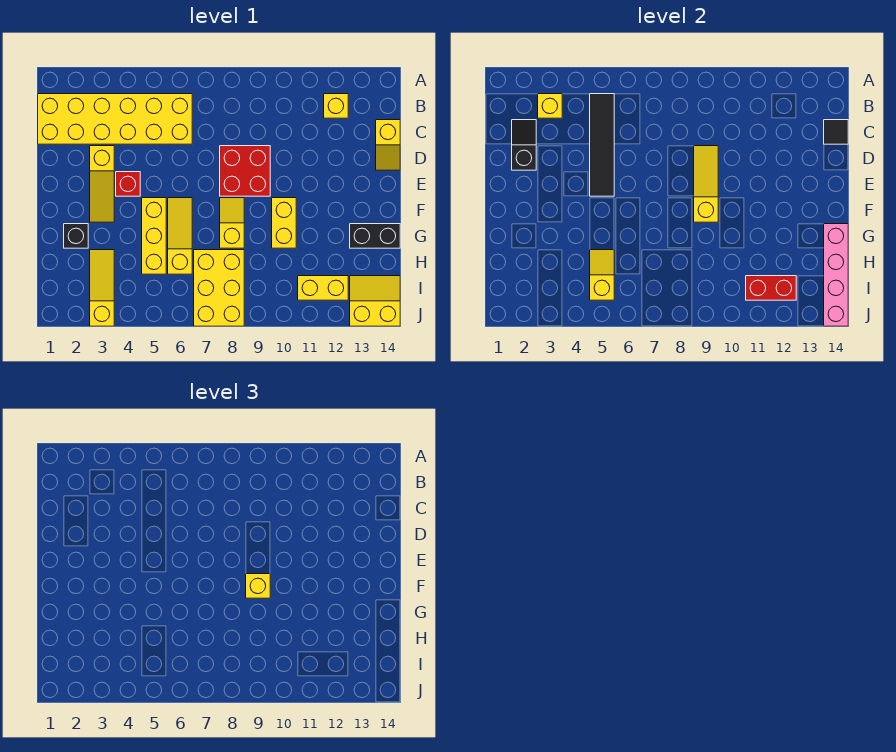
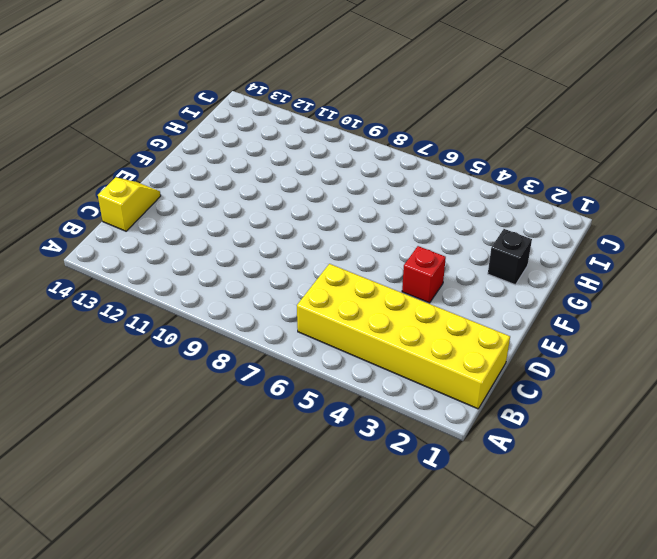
none -> yellow brick B12 level 1
none -> yellow slope D3:F3 level 1 top D
none -> red brick D8:E9 level 1

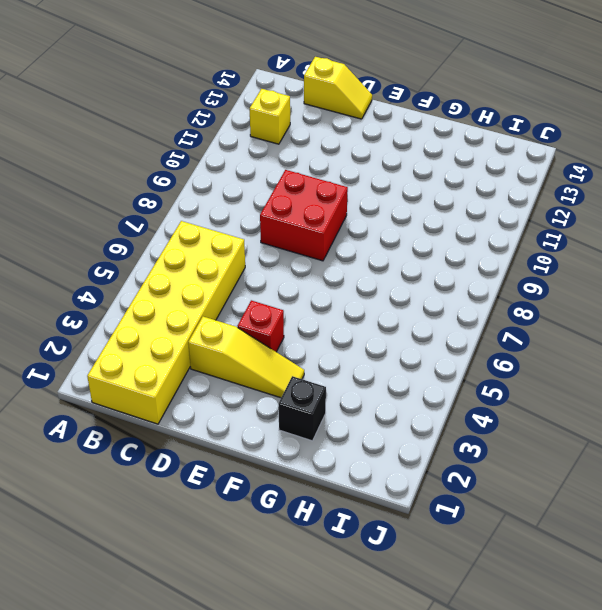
none -> yellow brick F5:H5 level 1
none -> yellow slope F6:H6 level 1 top H
none -> yellow slope F8:G8 level 1 top G

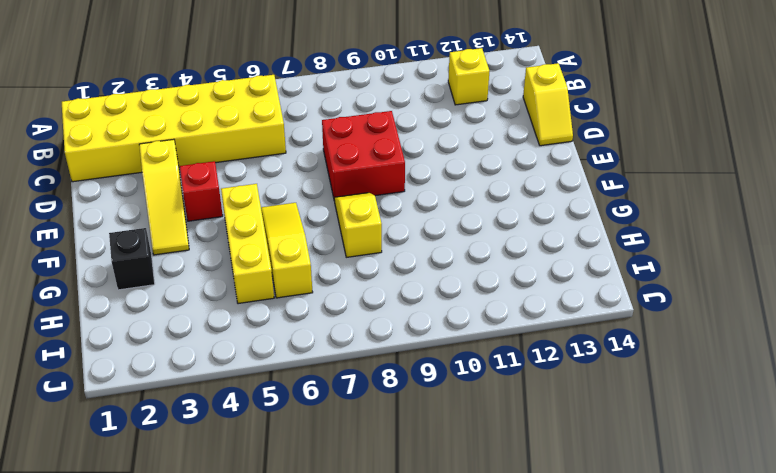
none -> yellow brick F10:G10 level 1
none -> black brick G13:G14 level 1
none -> yellow slope H3:J3 level 1 top J

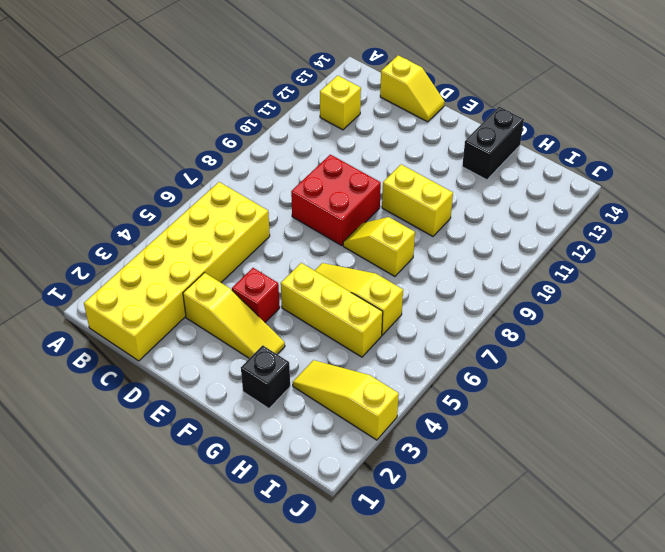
none -> yellow brick H7:J8 level 1
none -> yellow brick I11:I12 level 1
none -> yellow slope I13:J14 level 1 top J

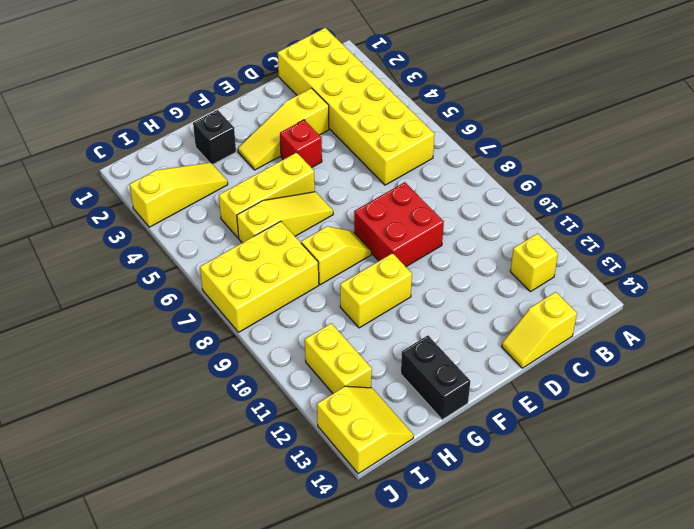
none -> yellow brick B3 level 2
none -> black tile B5:E5 level 2
none -> black slope C2:D2 level 2 top D

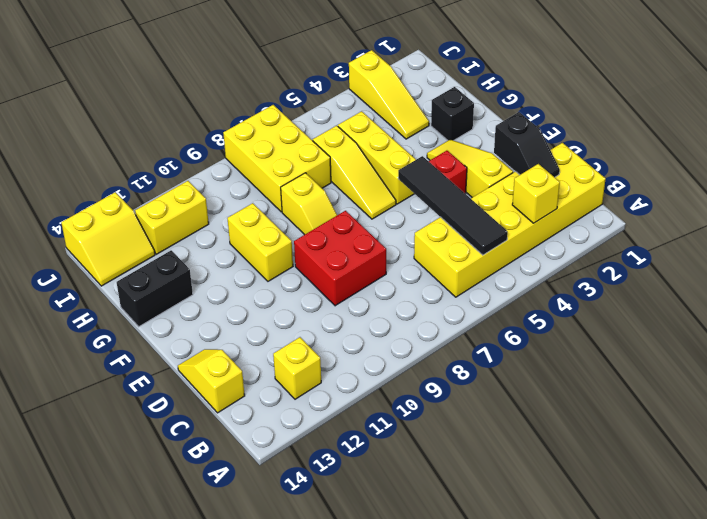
none -> black tile C14 level 2
none -> yellow slope D9:F9 level 2 top F
none -> pink brick G14:J14 level 2

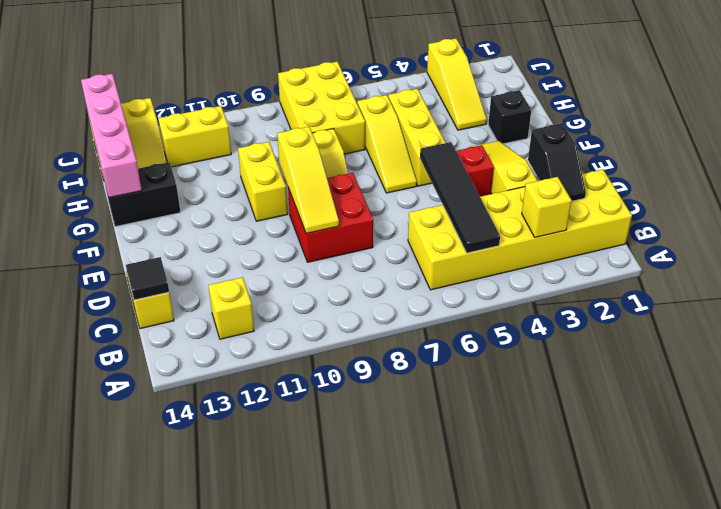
none -> yellow slope H5:I5 level 2 top I
none -> red brick I11:I12 level 2
none -> yellow brick F9 level 3

